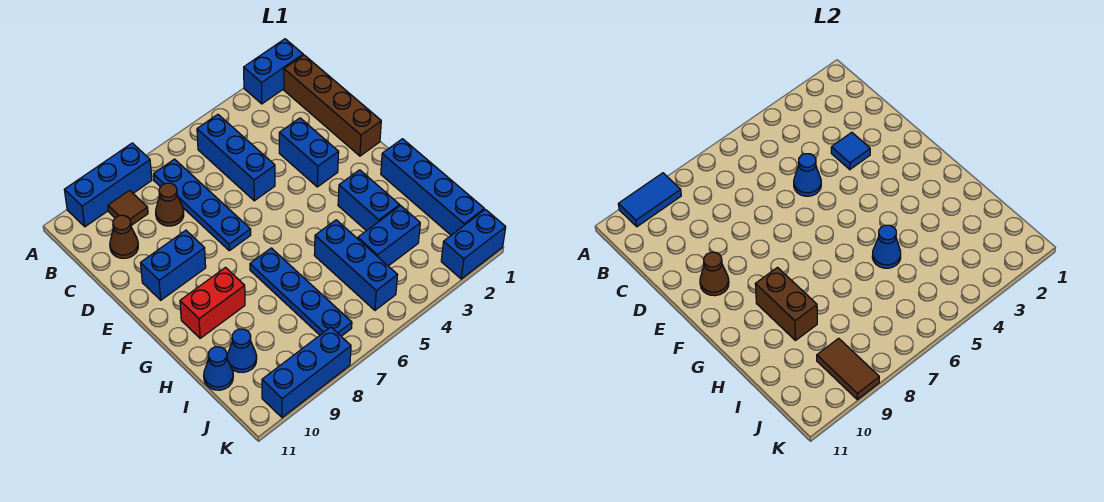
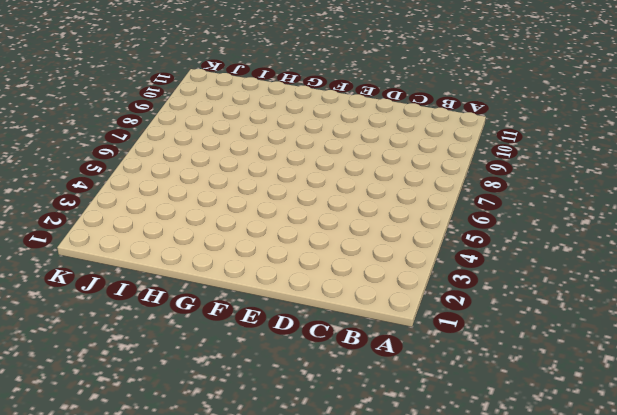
none -> blue brick A1:A2 level 1
none -> blue brick A8:A10 level 1
none -> brown brick B1:E1 level 1

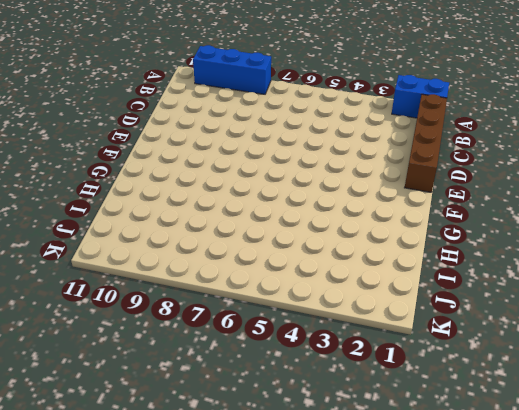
none -> blue brick B5:D5 level 1
none -> blue plate B7:E7 level 1
none -> brown tile B9 level 1

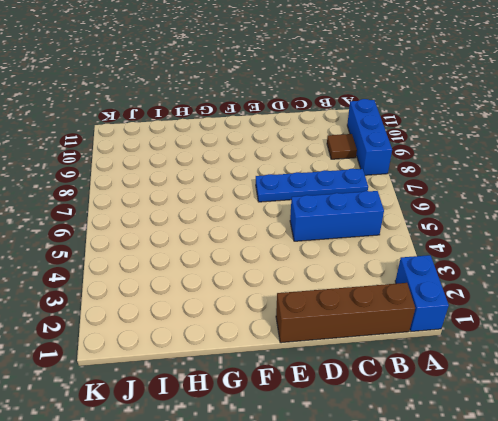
none -> brown cone C8 level 1
none -> brown cone C10 level 1
none -> blue brick D3:E3 level 1

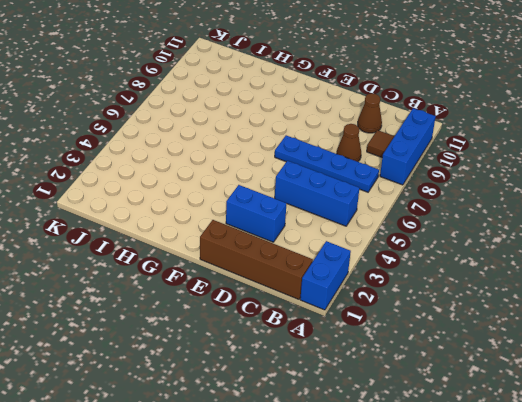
none -> blue brick E9:E10 level 1
none -> blue brick G1:J1 level 1
none -> blue brick G3:H3 level 1

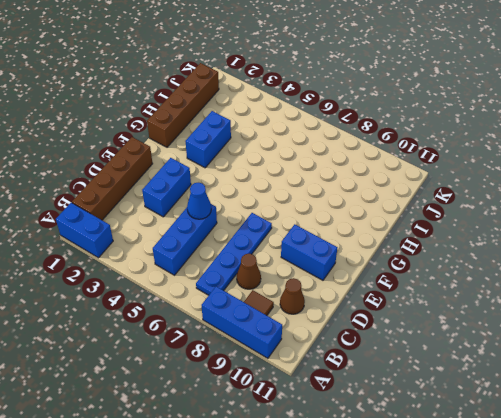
brown brick G1:J1 level 1 -> blue brick G1:J1 level 1
none -> blue plate G7:J7 level 1
none -> red brick G9:G10 level 1
none -> blue brick H5:J5 level 1

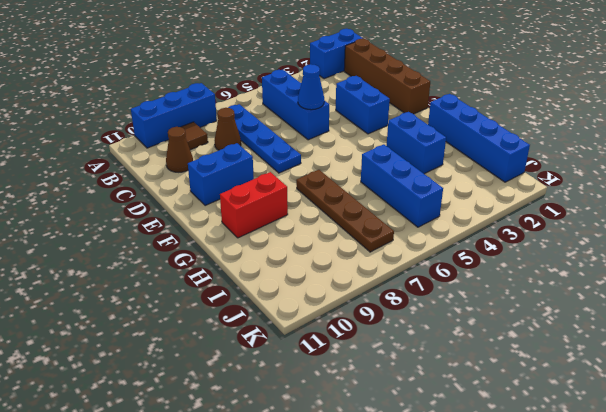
brown plate G7:J7 level 1 -> blue plate G7:J7 level 1
none -> blue brick I3:I4 level 1
none -> blue cone I10 level 1
none -> blue cone I11 level 1

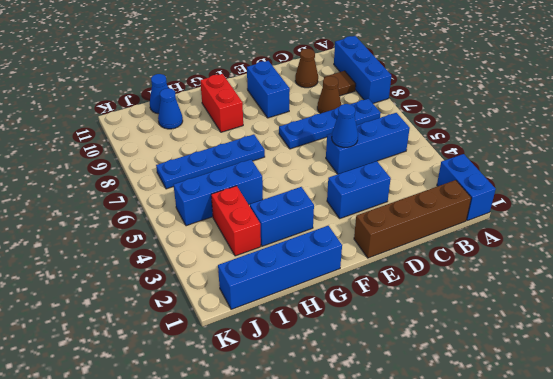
red brick I3:I4 level 1 -> blue brick I3:I4 level 1
none -> blue brick K1:K2 level 1
none -> blue brick K8:K10 level 1
none -> blue tile A9:A10 level 2

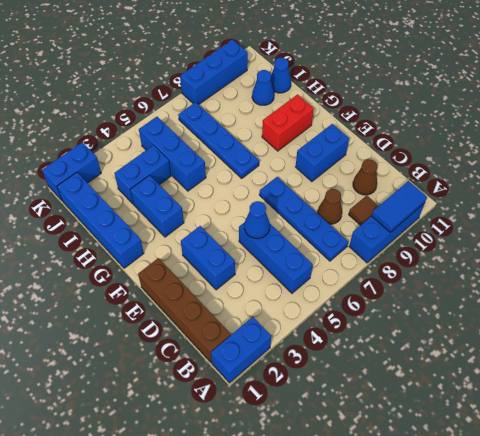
none -> blue tile D3 level 2
none -> brown cone E10 level 2
none -> brown brick G9:H9 level 2

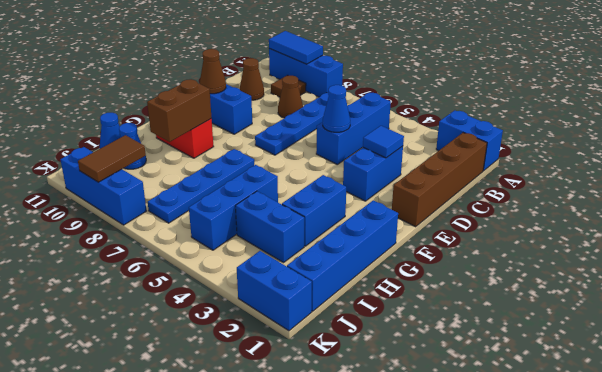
none -> blue cone H5 level 2

